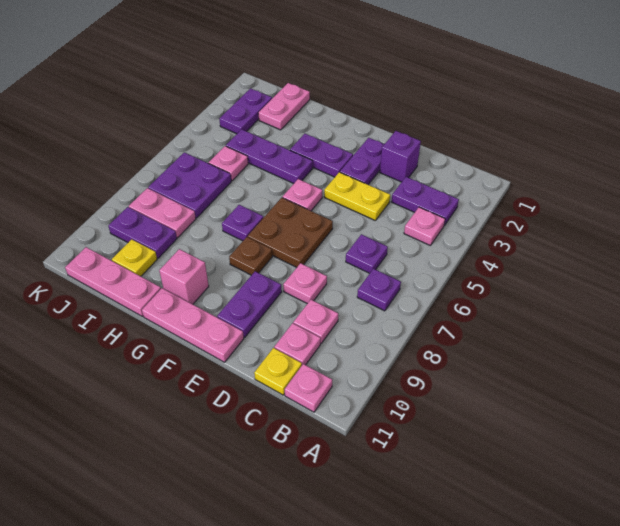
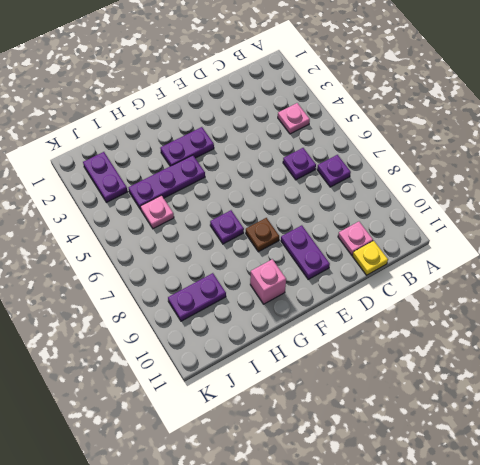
none -> purple plate B3:C3 level 1
none -> pink plate B11 level 1
none -> pink plate C9 level 1

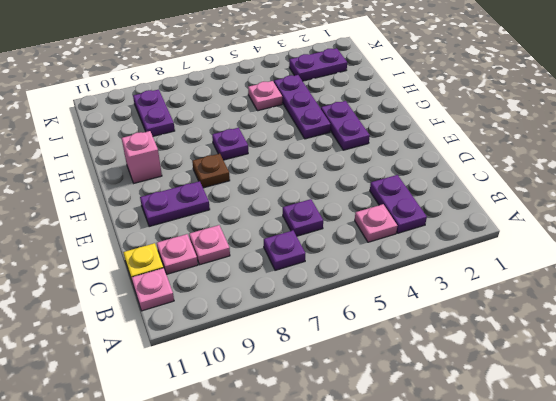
none -> purple brick D2 level 1
none -> yellow plate D4:E4 level 1
none -> pink plate D8 level 1

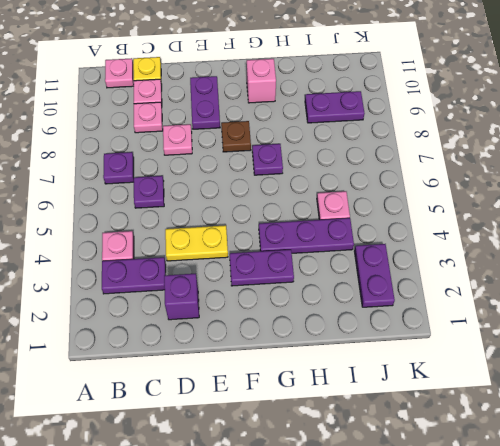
none -> purple plate E2:E3 level 1
none -> brown plate E6:F7 level 1
none -> pink plate E11:G11 level 1

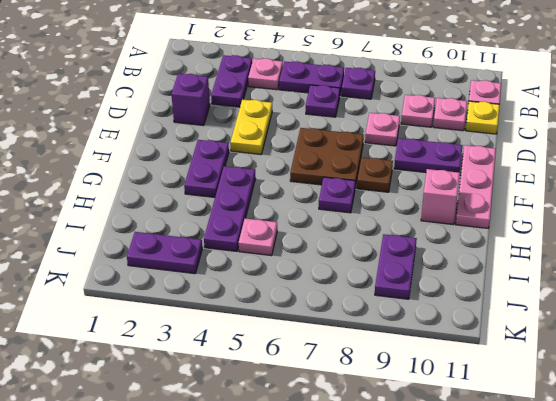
purple plate B5:B6 level 1 -> purple plate E2:E3 level 1
none -> pink plate F5 level 1
none -> pink plate H11:J11 level 1
none -> pink plate I1:I2 level 1

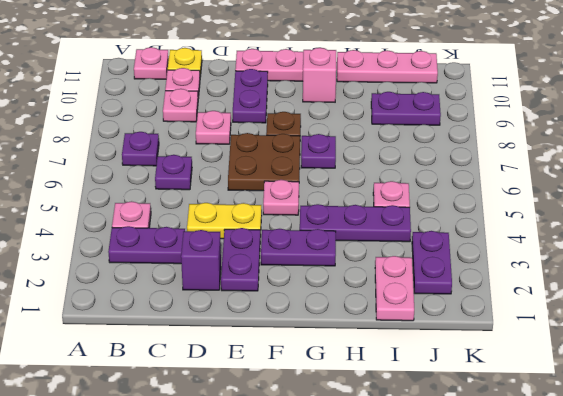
none -> purple plate I6:J7 level 1
none -> pink plate I8:J8 level 1
none -> yellow plate I10 level 1

